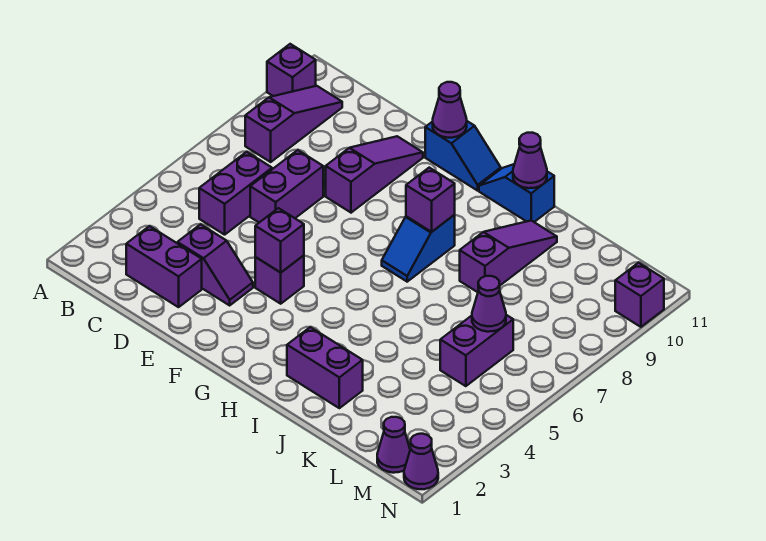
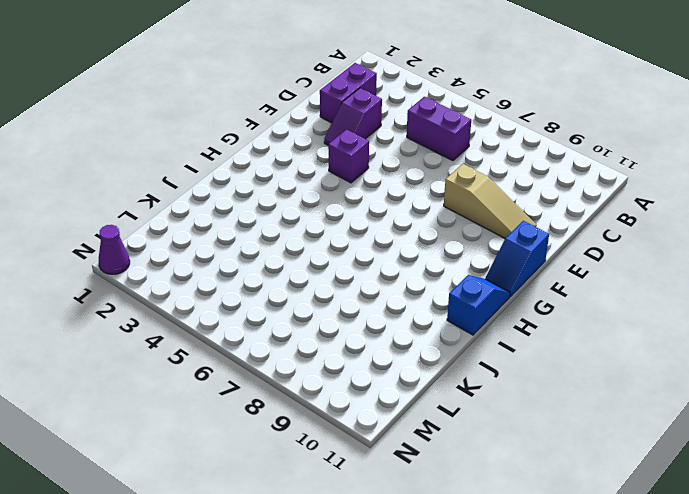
tan slope E8:E10 level 1 top 8 -> purple slope E8:E10 level 1 top 8
none -> purple brick A10 level 1
none -> purple slope B8:B10 level 1 top 8
none -> purple brick D6:D7 level 1

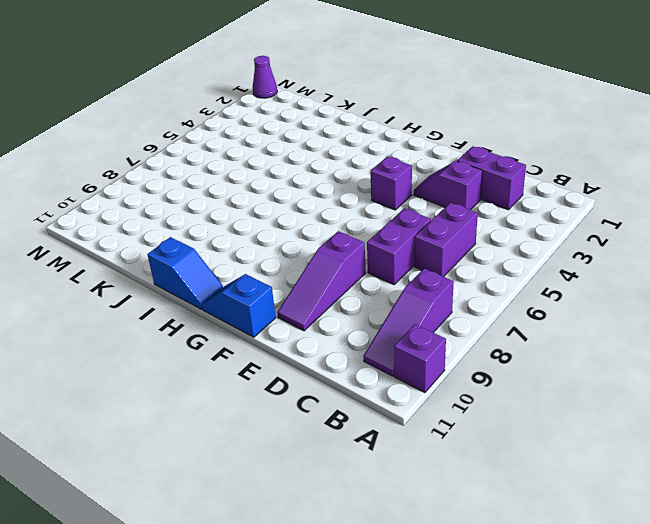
none -> blue slope H7:H8 level 1 top 8
none -> purple brick I2:J2 level 1
none -> purple slope J8:J10 level 1 top 8

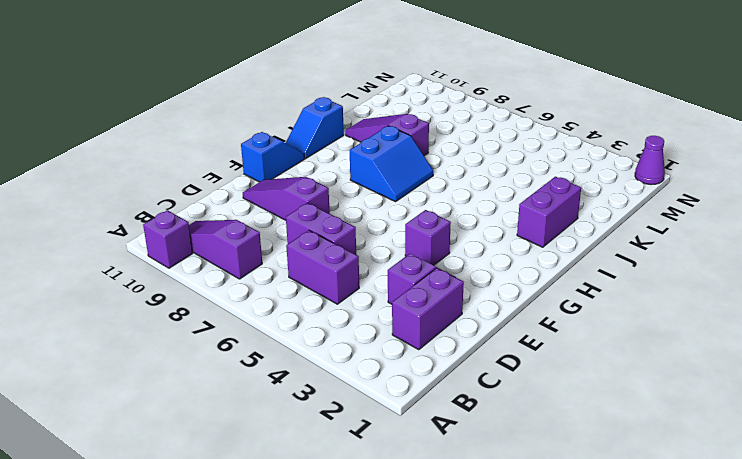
blue slope H7:I8 level 1 top 8 -> blue slope H7:H8 level 1 top 8
none -> purple brick L5:L6 level 1
none -> purple cone M1 level 1
none -> purple brick N10 level 1

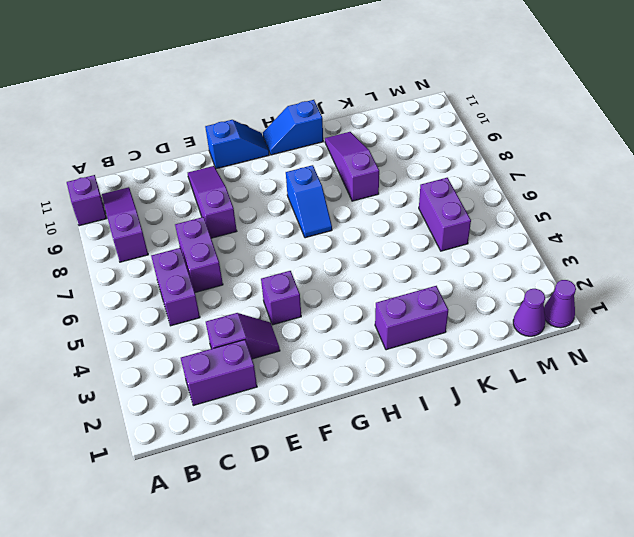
none -> purple brick N10 level 1
none -> purple brick F4 level 2
none -> purple cone F11 level 2

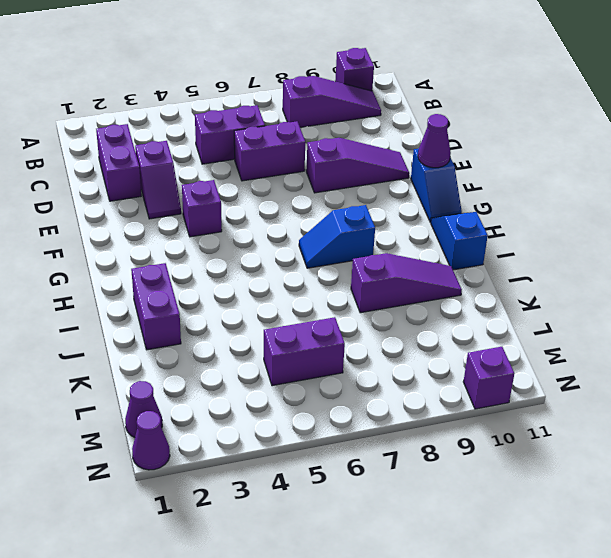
none -> purple brick F4 level 2
none -> purple brick H8 level 2
none -> purple cone I11 level 2

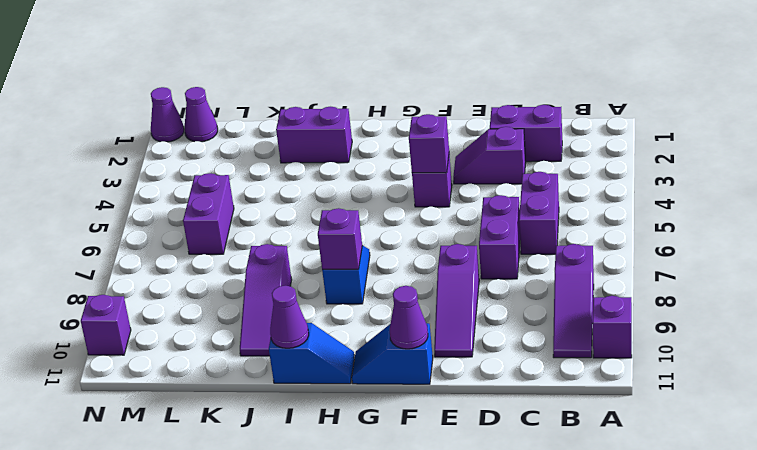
none -> purple cone L6 level 2

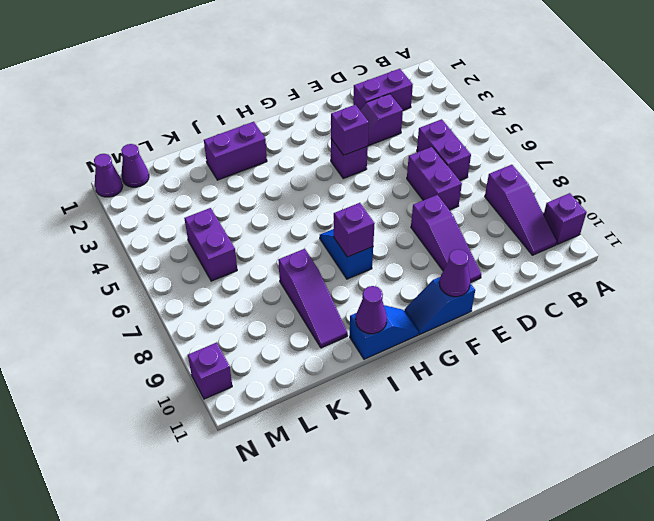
none -> purple cone L6 level 2

